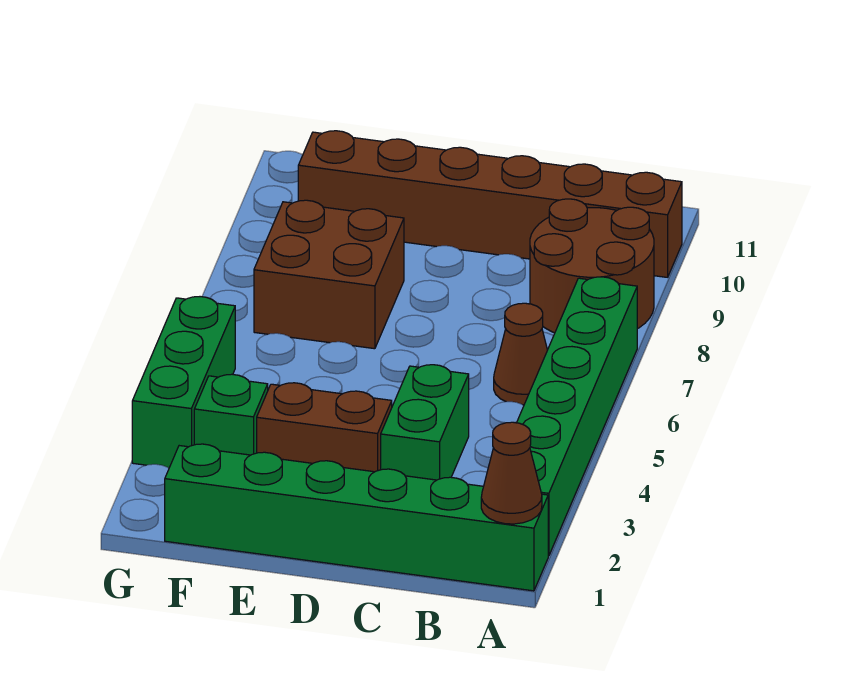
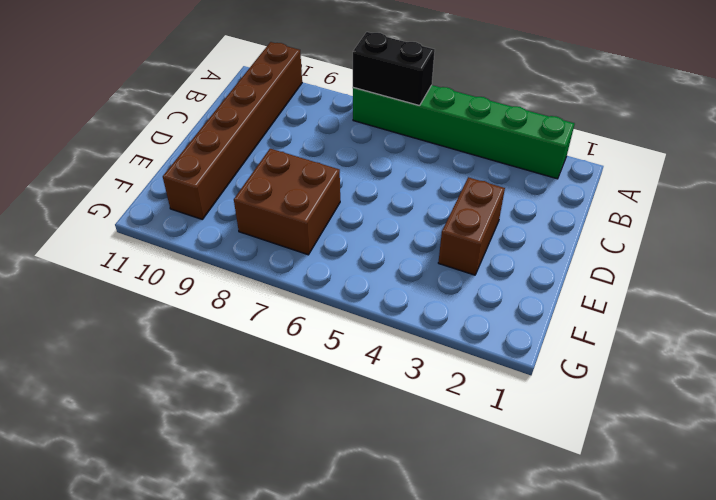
black brick A6:A7 level 2 -> none
none -> green brick A1:F1 level 1
none -> brown round brick A8:B9 level 1

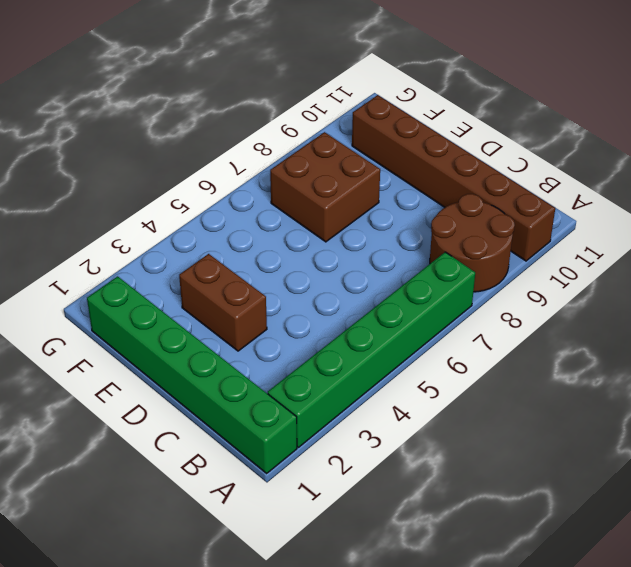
none -> brown cone B6 level 1
none -> green brick C3:C4 level 1

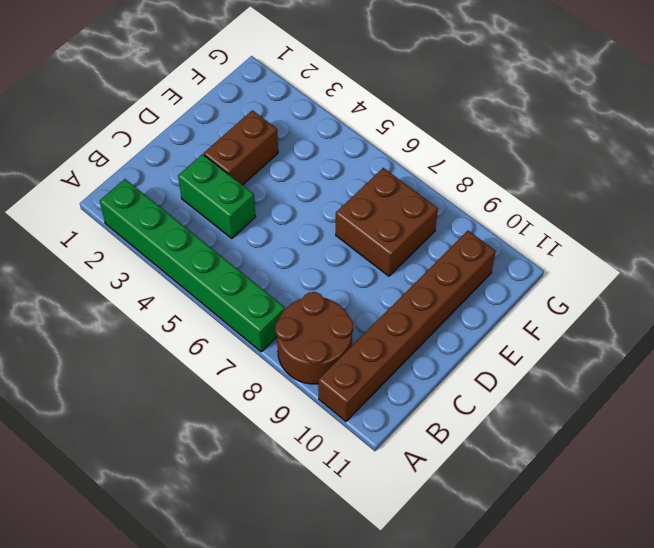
none -> green brick A1:F1 level 1
none -> brown cone B6 level 1

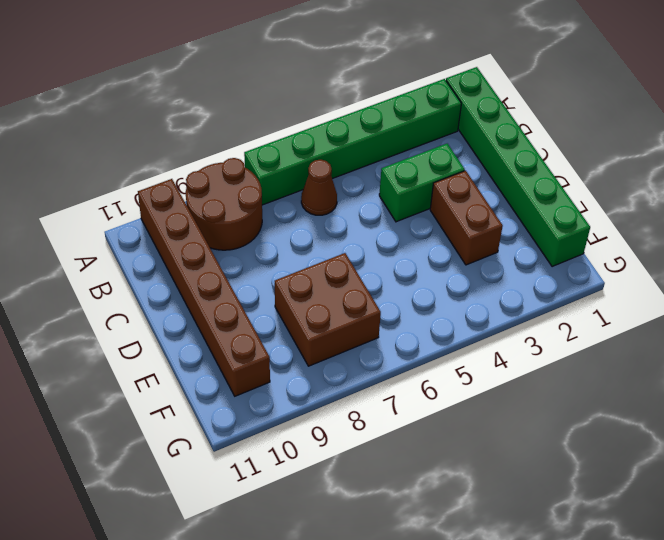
none -> green brick F3 level 1
none -> green brick G3:G5 level 1

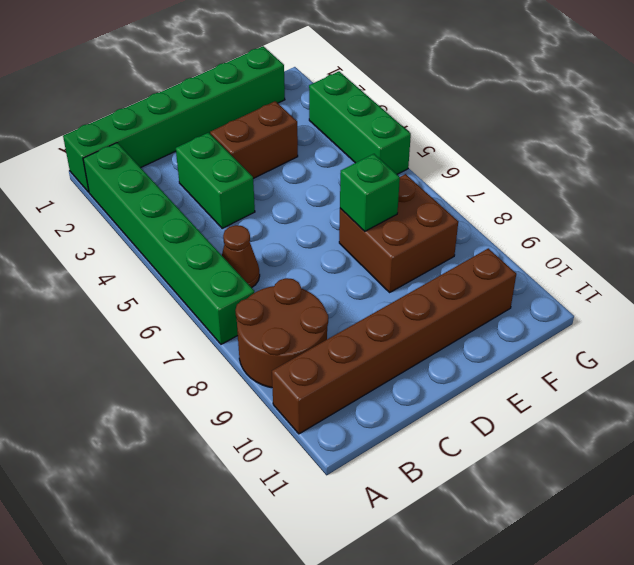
green brick E7 level 2 -> green brick F3 level 1
none -> brown cone A1 level 2

